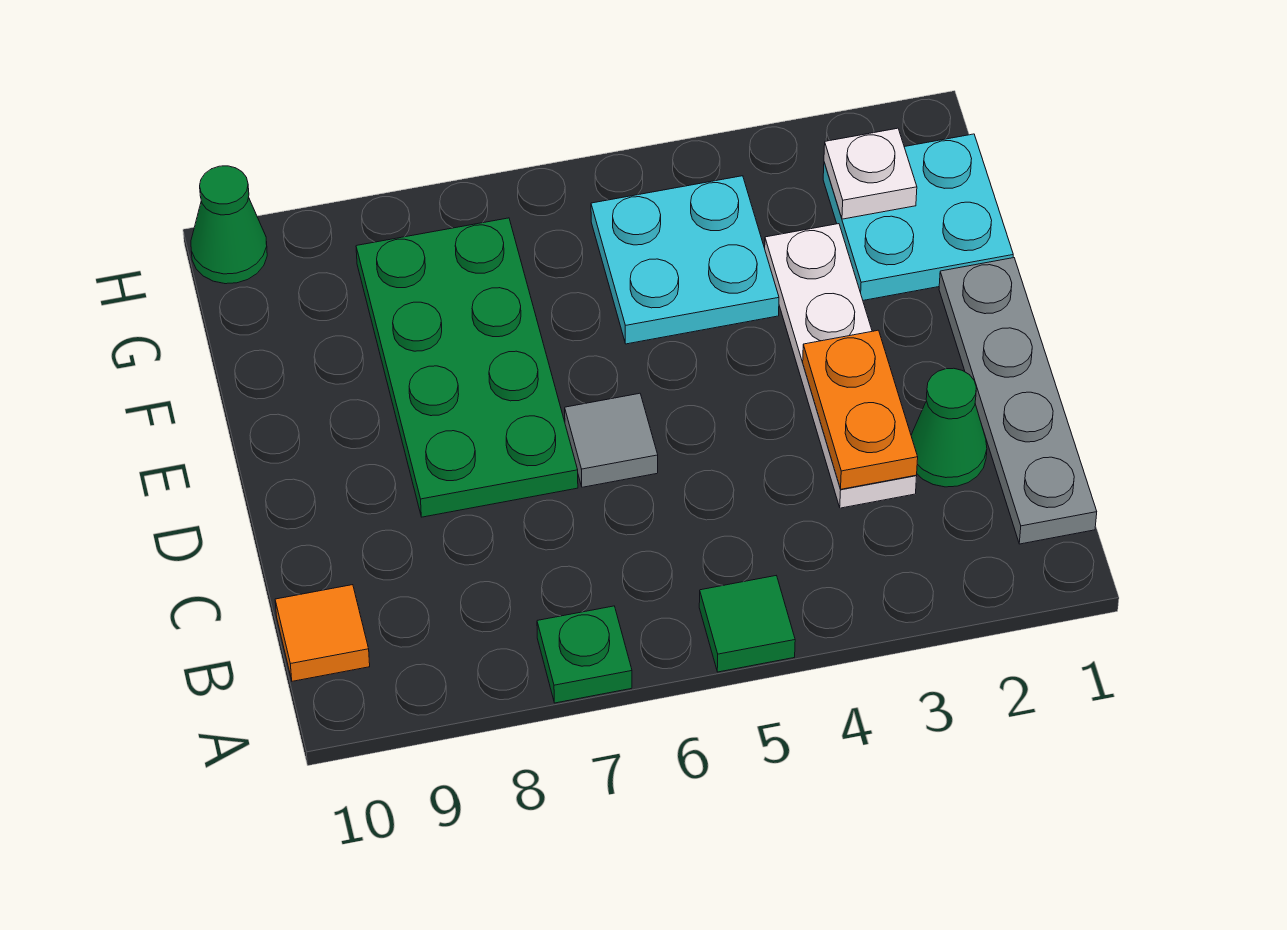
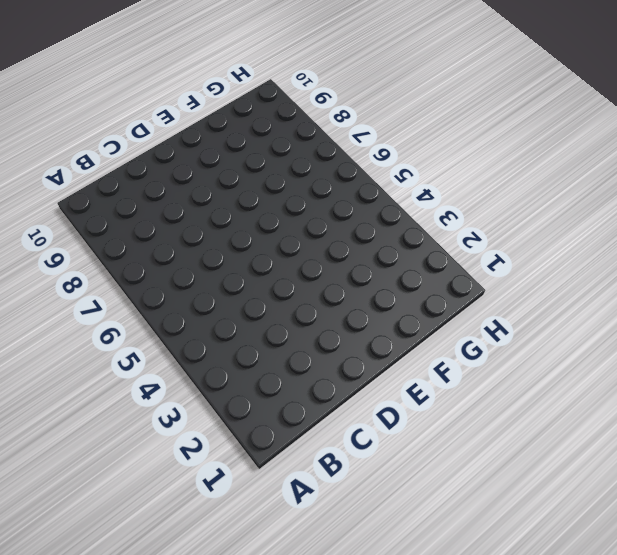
none -> green tile A5 level 1
none -> green plate A7 level 1
none -> grey plate B1:E1 level 1

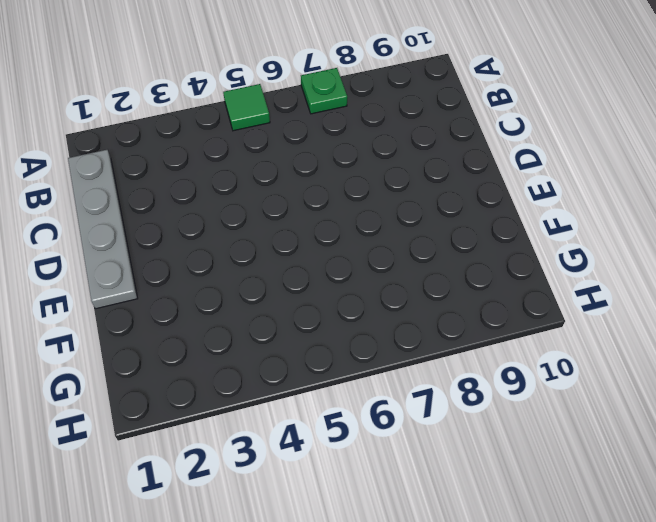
none -> orange tile B10 level 1
none -> green cone C2 level 1
none -> white plate C3:F3 level 1

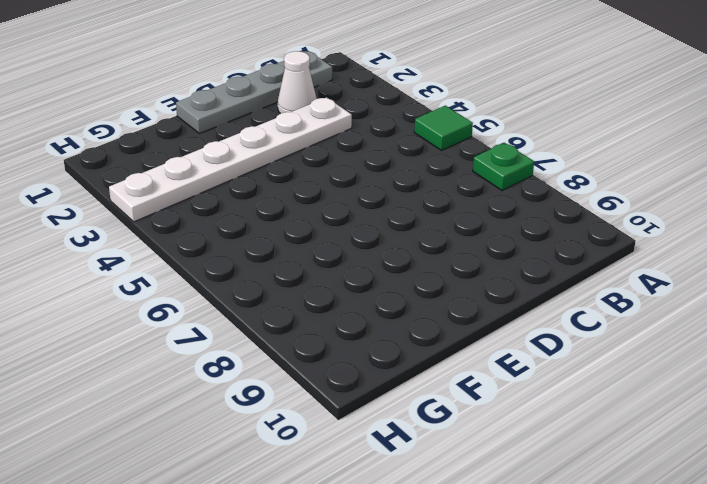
white cone C2 level 1 -> green cone C2 level 1
white plate C3:H3 level 1 -> white plate C3:F3 level 1
none -> orange tile B10 level 1
none -> grey tile D6 level 1
none -> green plate D7:G8 level 1

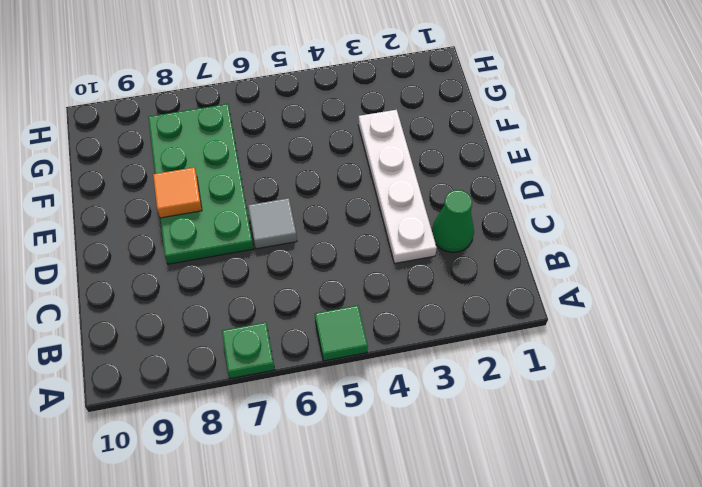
orange tile E8 level 2 -> orange tile B10 level 1
none -> grey plate B1:E1 level 1
none -> cyan plate F1:G2 level 1
none -> cyan plate F4:G5 level 1

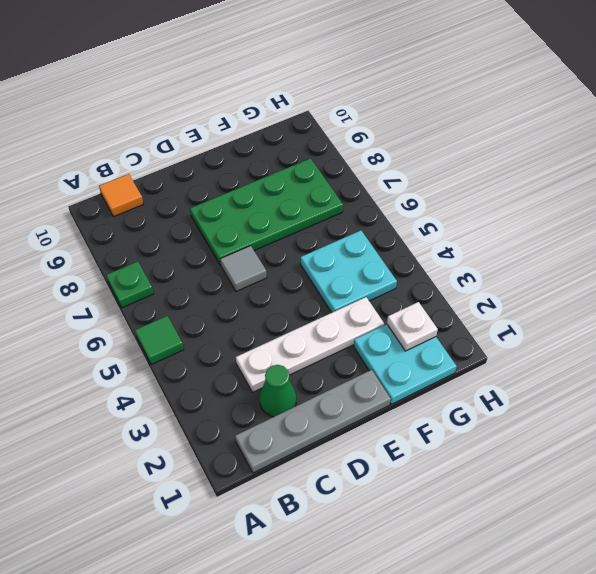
none -> green cone H10 level 1
none -> orange plate C3:D3 level 2

